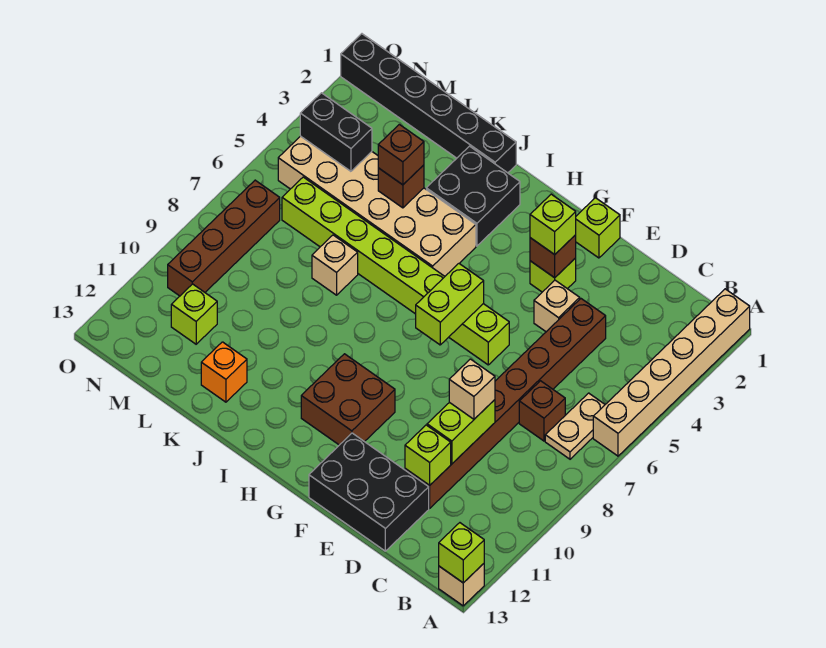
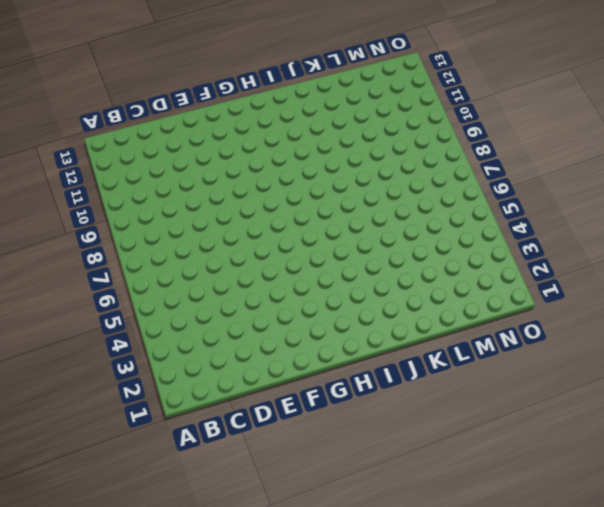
none -> tan brick A1:A6 level 1
none -> tan brick A13 level 1
none -> tan plate B6:B7 level 1

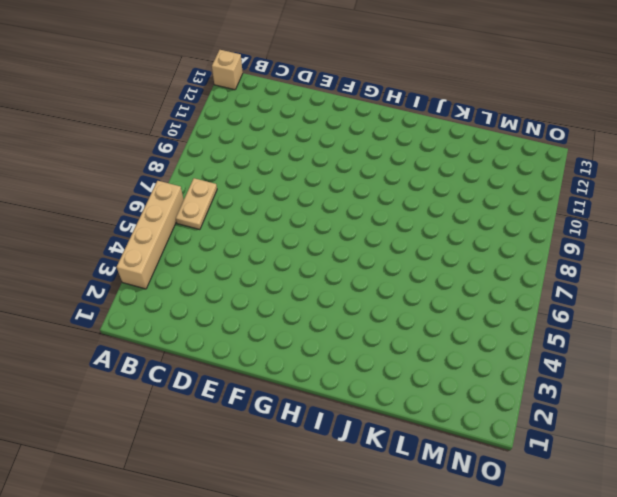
tan brick A3:A6 level 1 -> tan brick A1:A6 level 1
none -> brown brick C7 level 1
none -> brown brick D4:D11 level 1
none -> black brick D12:F13 level 1

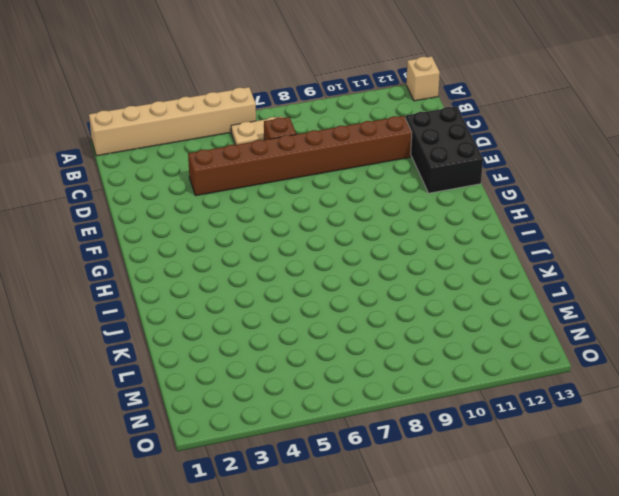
none -> tan brick E4 level 1
none -> lime brick F1 level 1
none -> lime brick F3 level 1

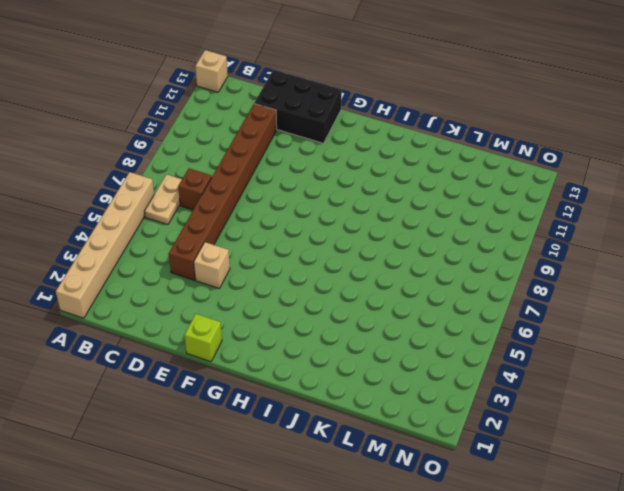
none -> lime brick F3 level 1
none -> lime brick F6:M6 level 1
none -> brown brick G10:H11 level 1

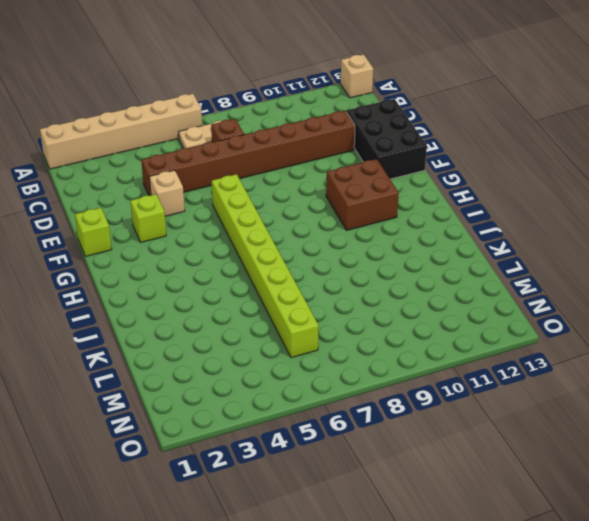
none -> black brick I2:J3 level 1
none -> tan brick I4:N5 level 1
none -> black brick J1:O1 level 1

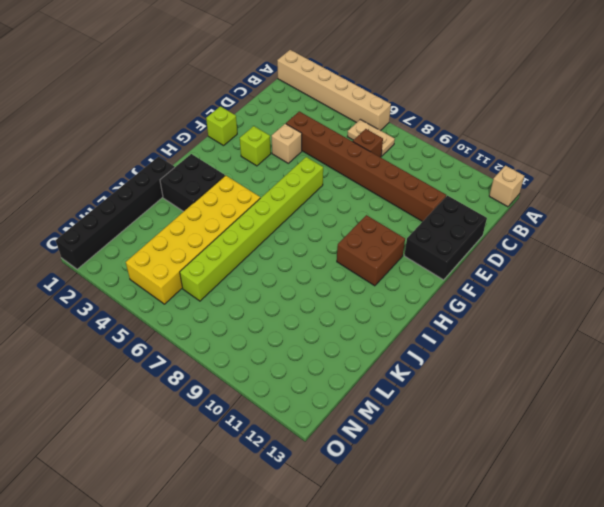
yellow brick I4:N5 level 1 -> tan brick I4:N5 level 1
none -> tan brick K7 level 1
none -> orange brick K12 level 1
none -> lime brick M11 level 1

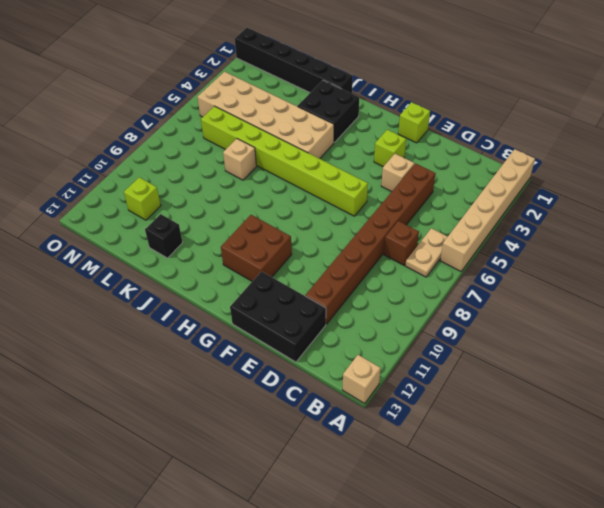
black brick K12 level 1 -> orange brick K12 level 1
none -> brown brick N7:N10 level 1
none -> lime brick A13 level 2
none -> lime brick D9:D10 level 2

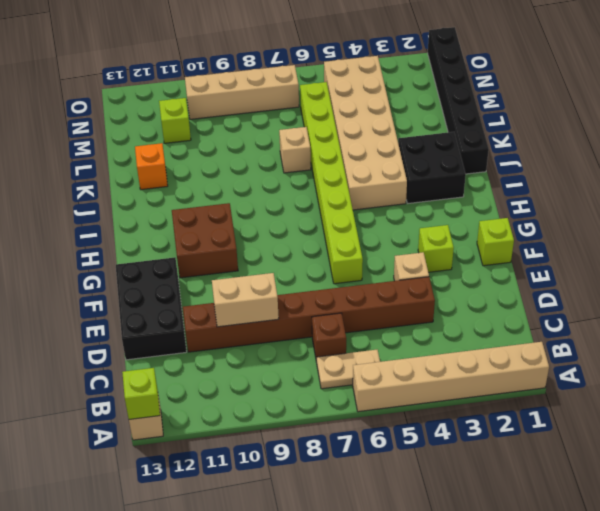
tan brick D9:D10 level 2 -> lime brick D9:D10 level 2
tan brick N7:N10 level 1 -> brown brick N7:N10 level 1
none -> lime brick D11 level 2
none -> brown brick F3 level 2
none -> lime brick G6:G7 level 2

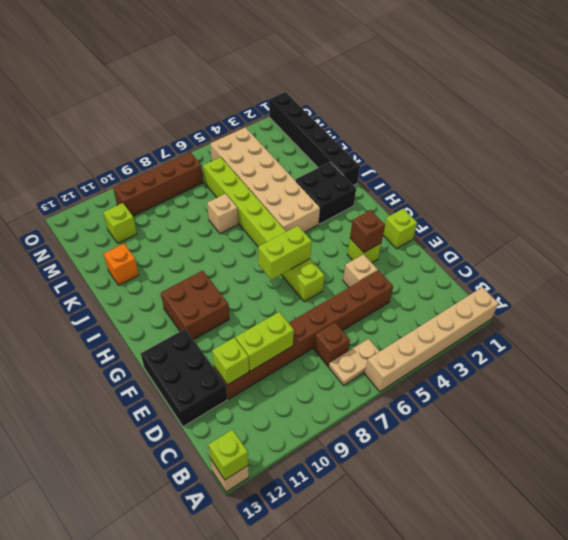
none -> brown brick K4 level 2
none -> black brick M4:N4 level 2
none -> tan brick D9 level 3

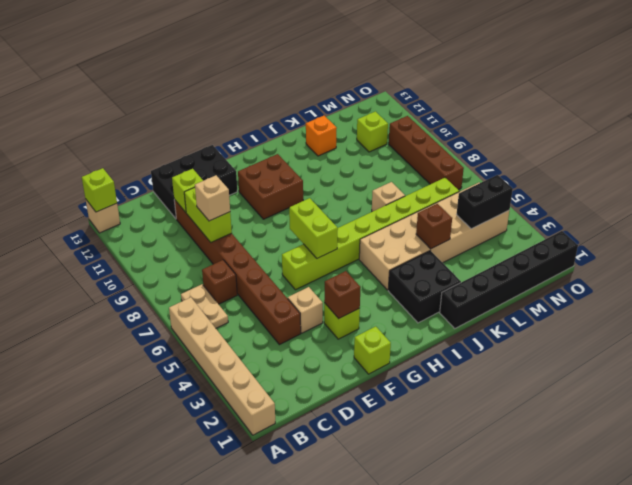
none -> lime brick F3 level 3
none -> brown brick K4 level 3

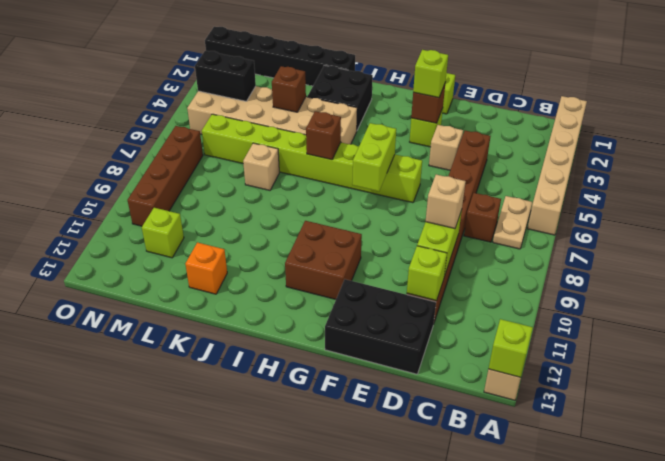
brown brick I6 level 2 -> brown brick K4 level 3

